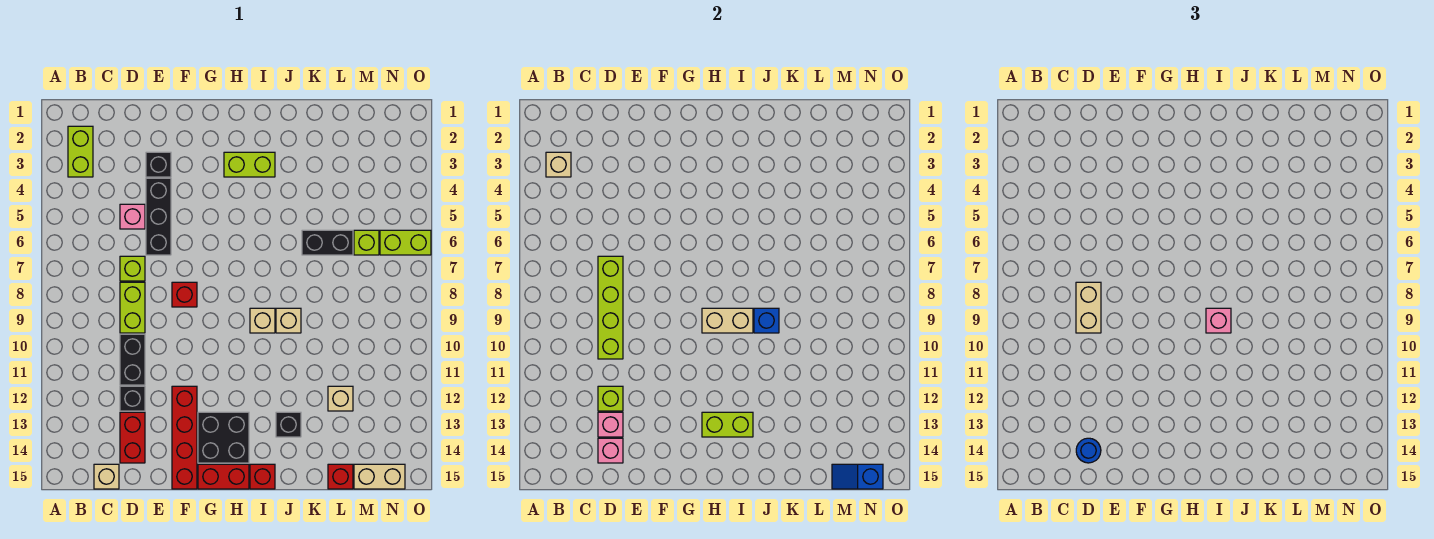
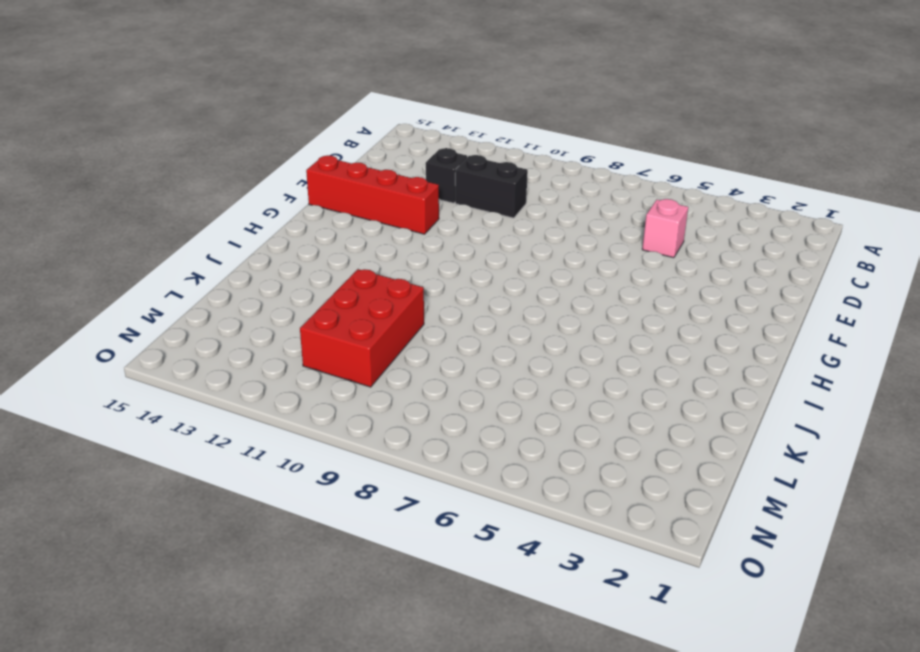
red brick K10:M11 level 1 -> none
none -> lime brick B2:B3 level 1
none -> tan brick C15 level 1
none -> lime brick D7 level 1
none -> lime brick D8:D9 level 1

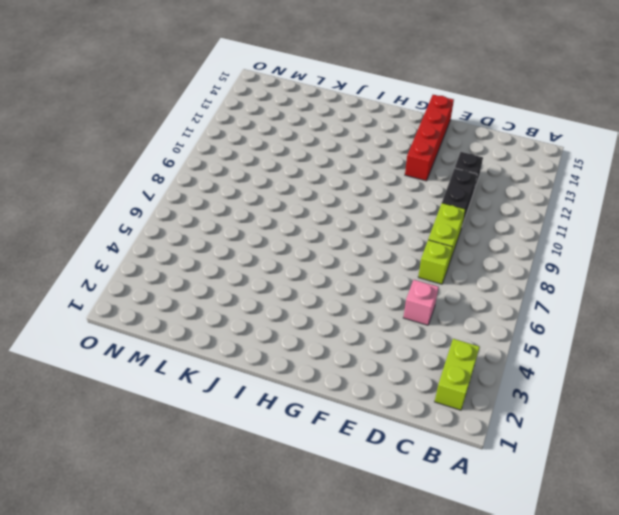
none -> tan brick C15 level 1
none -> red brick D13:D14 level 1
none -> black brick E3 level 1
none -> black brick E4:E6 level 1

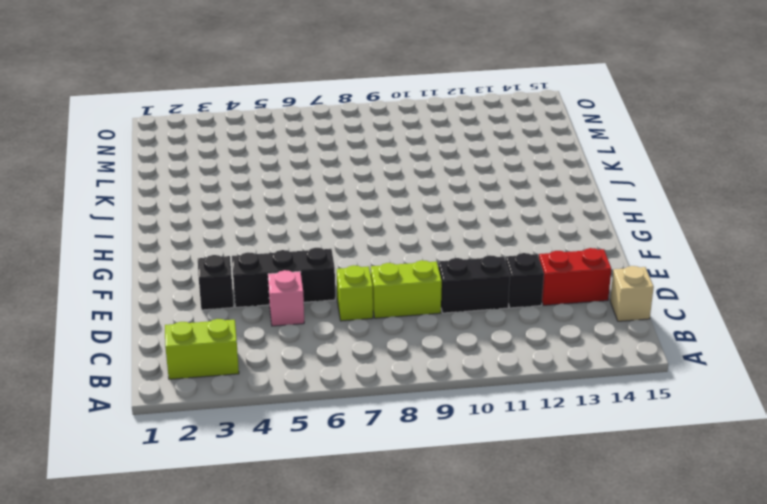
none -> red brick F8 level 1
none -> red brick F12:F15 level 1
none -> black brick G13:H14 level 1
none -> red brick G15:H15 level 1

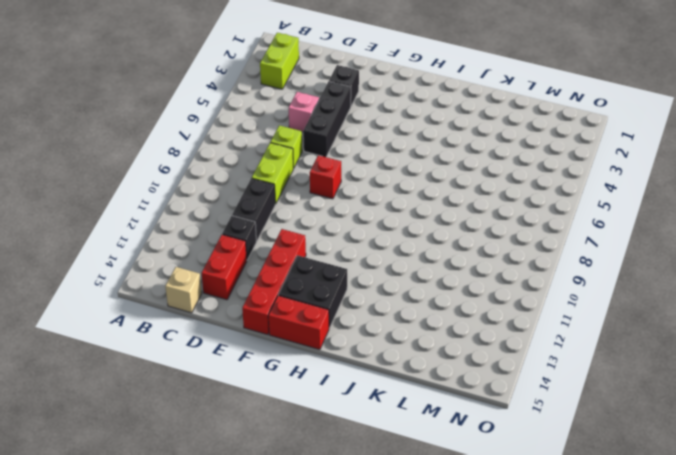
none -> lime brick H3:I3 level 1
none -> tan brick I9 level 1
none -> red brick I15 level 1
none -> tan brick J9 level 1

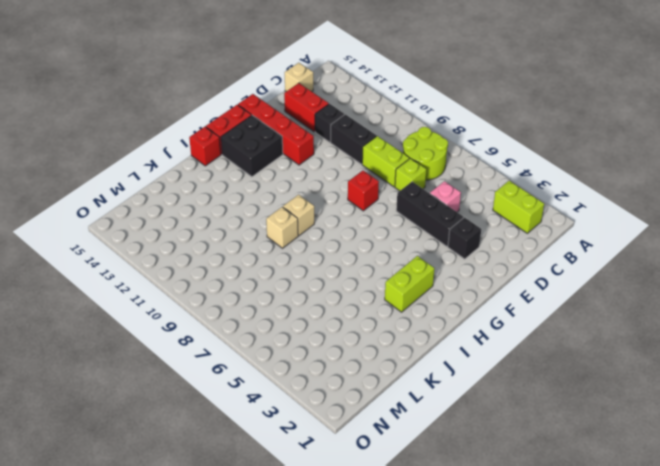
lime round brick B7:C8 level 1 -> none
none -> black brick J13 level 1
none -> black brick K6:L6 level 1
none -> tan brick L12 level 1
none -> red brick L15 level 1

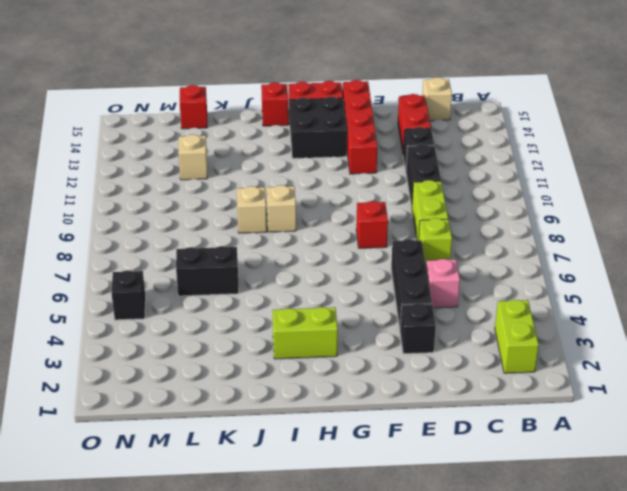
black brick N5 level 1 -> black brick J13 level 1
none -> lime brick M6 level 1
none -> tan brick M15:N15 level 1
none -> lime brick N6:O6 level 1
none -> tan brick B3 level 2

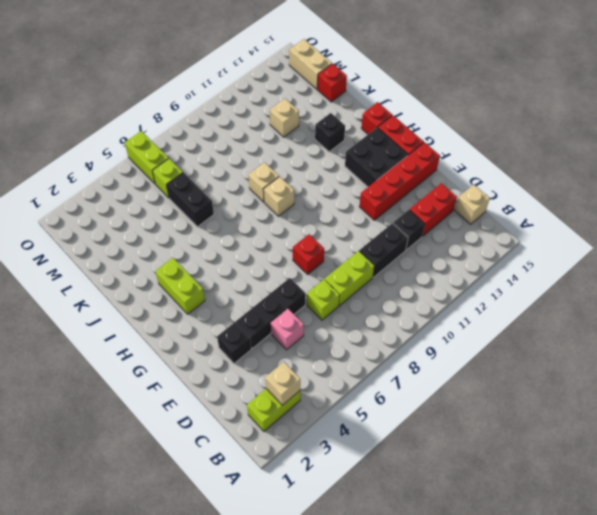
none -> lime brick D7:D10 level 2
none -> lime brick D12 level 2
none -> pink brick D13 level 2
none -> pink brick D14 level 2

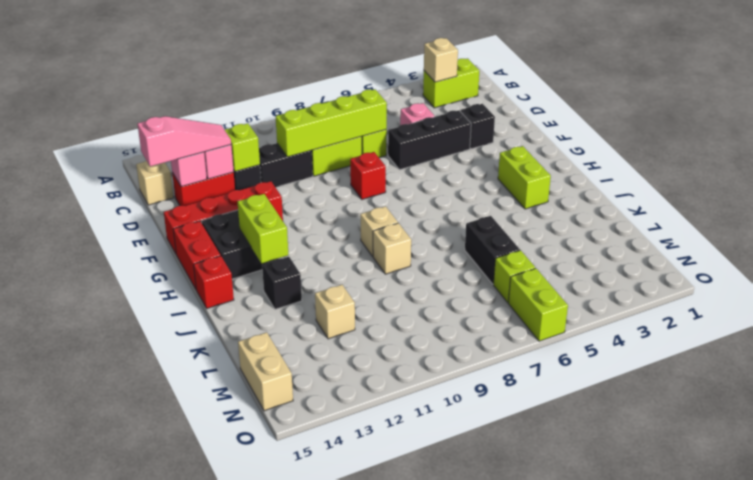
pink slope D13:D15 level 3 top 15 -> blue round brick D14 level 3
none -> red brick L15 level 1
none -> tan brick H9:I9 level 2
none -> blue brick J9 level 2
none -> blue slope M15:N15 level 2 top N

